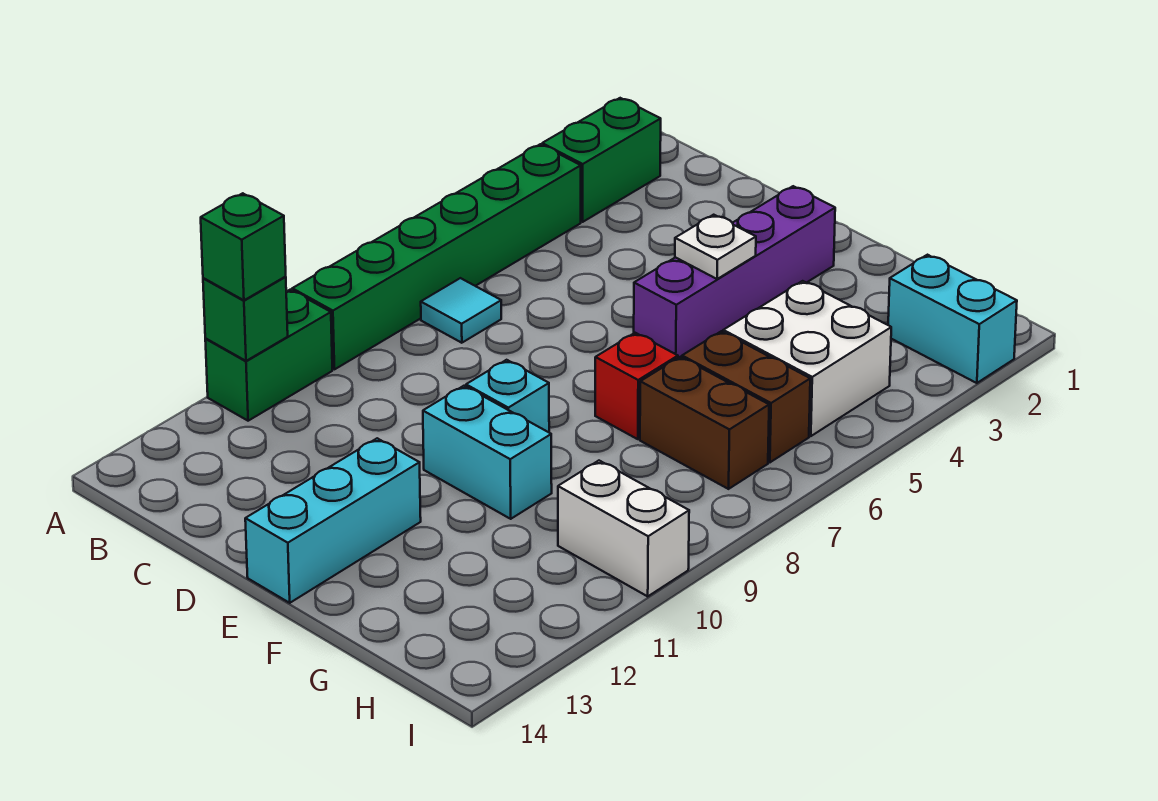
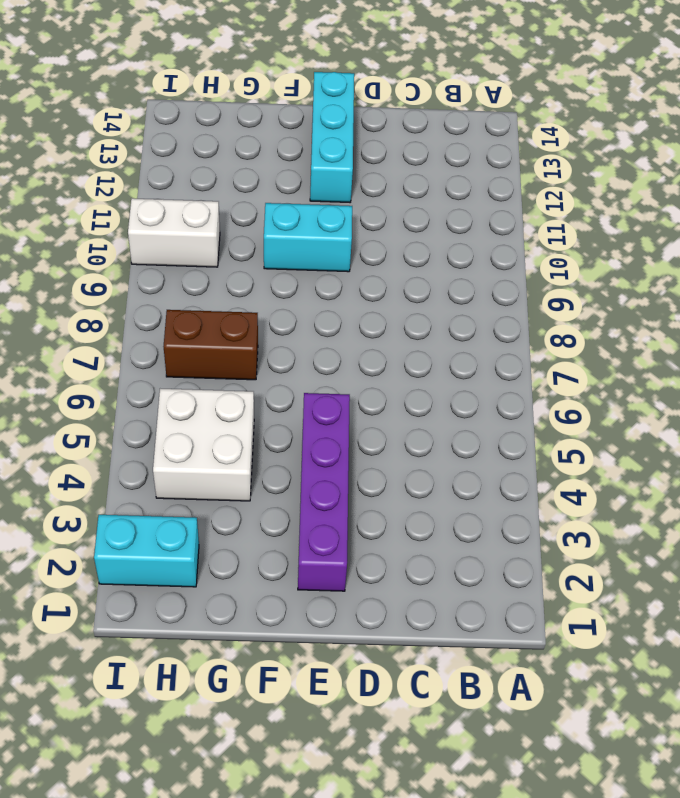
none -> green brick A2:A3 level 1
none -> green brick A4:A9 level 1
none -> green brick A10:A11 level 1

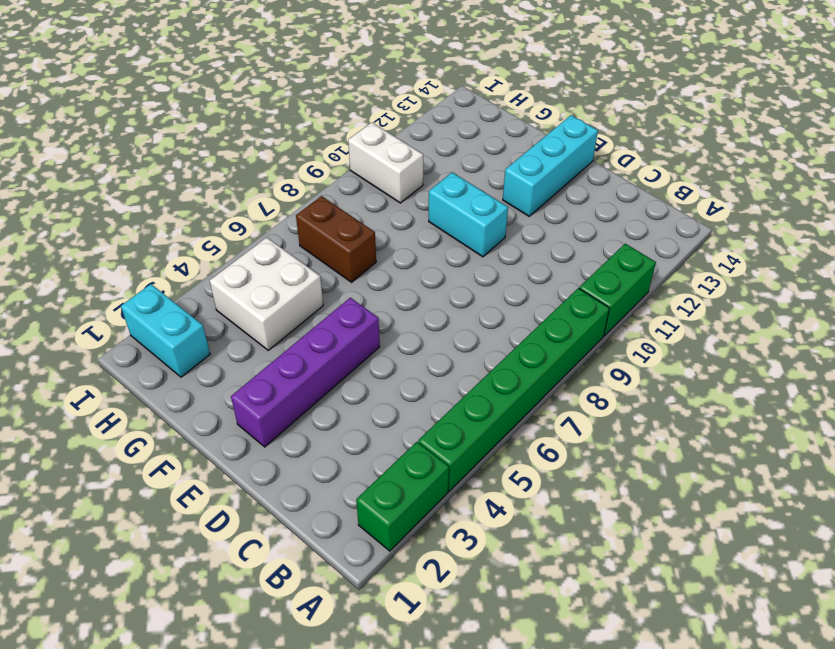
none -> cyan tile B7 level 1
none -> cyan brick E9 level 1
none -> red brick F7 level 1

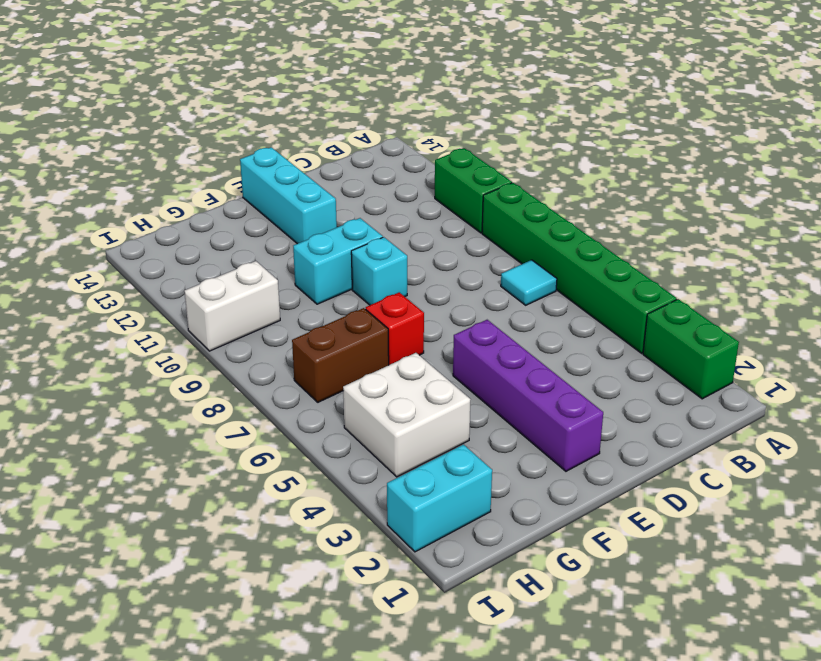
none -> brown brick G6:H6 level 1
none -> green brick A11 level 2
none -> white plate E4 level 2

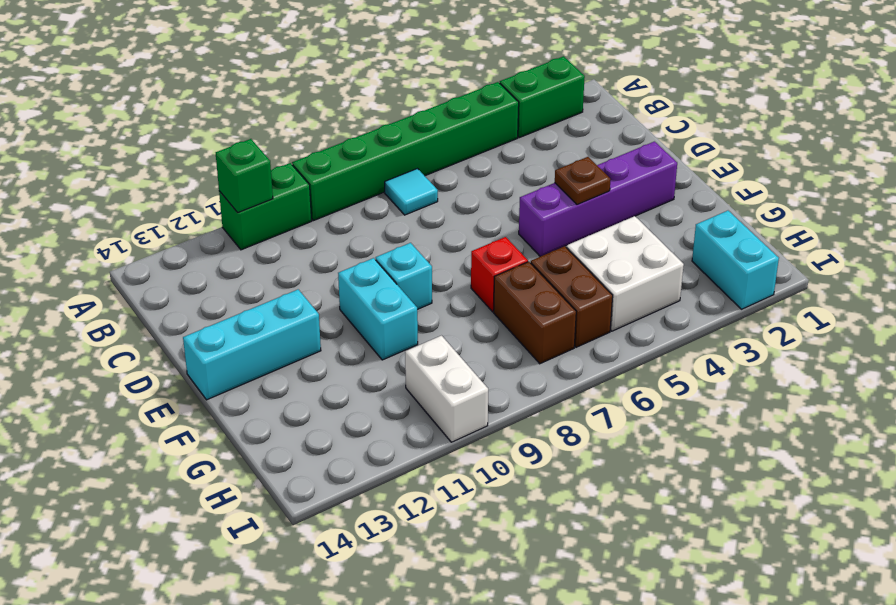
brown plate E4 level 2 -> white plate E4 level 2
none -> green brick A11 level 3

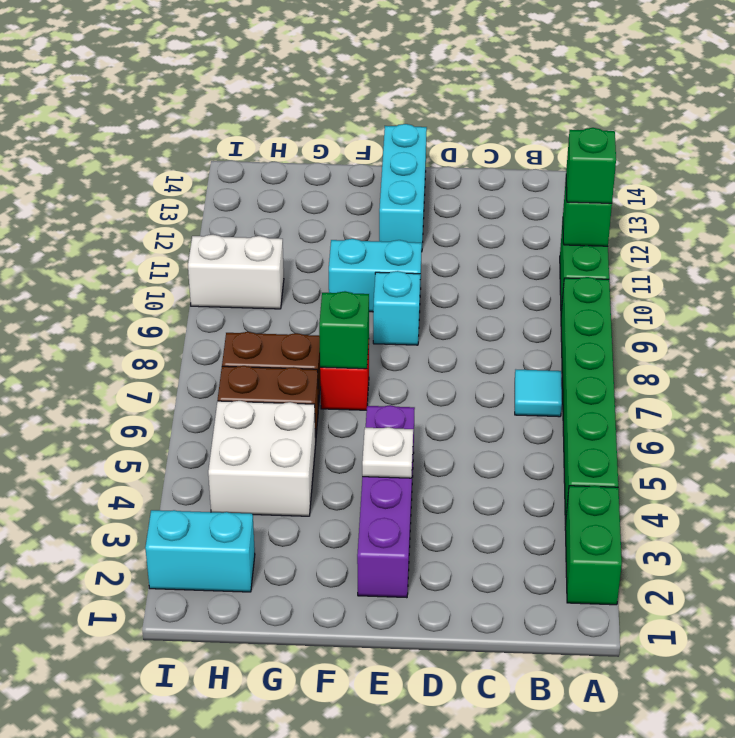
green brick F7 level 2 -> none

